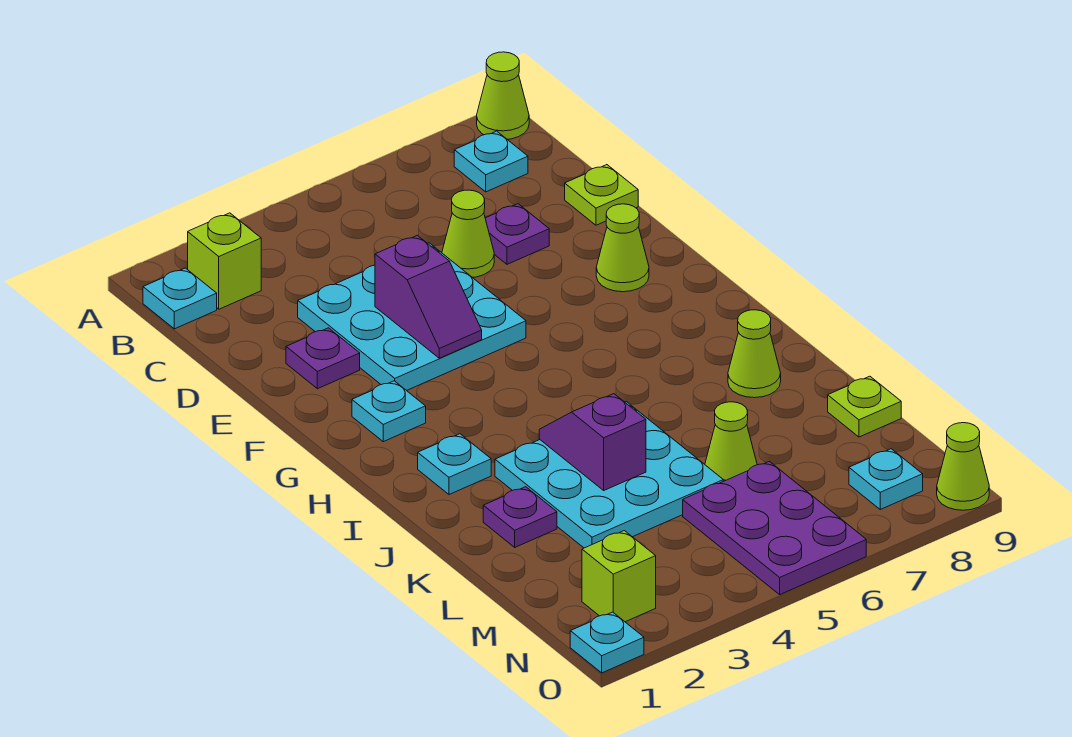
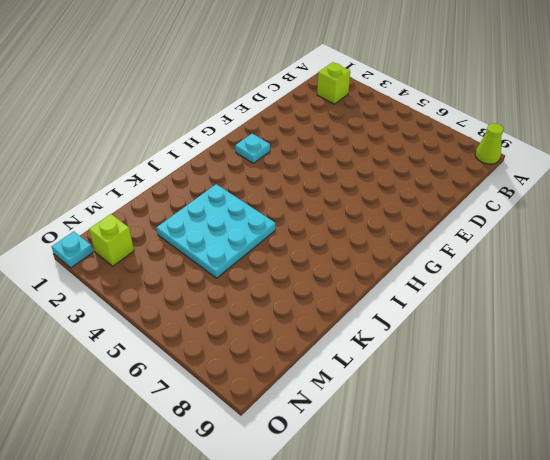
none -> cyan plate B1 level 1
none -> cyan plate B8 level 1
none -> cyan plate D3:F5 level 1

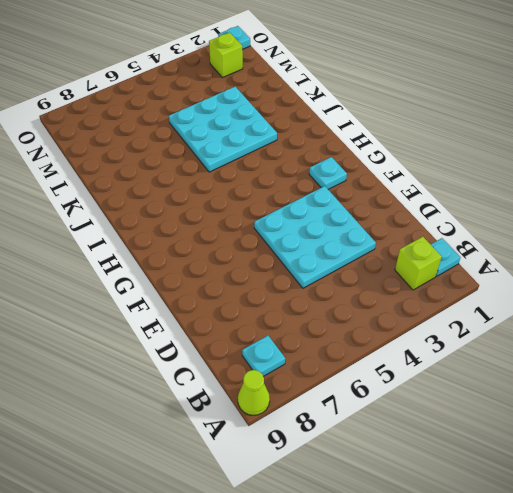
none -> lime cone D6 level 1
none -> purple plate D7 level 1
none -> lime plate D9 level 1

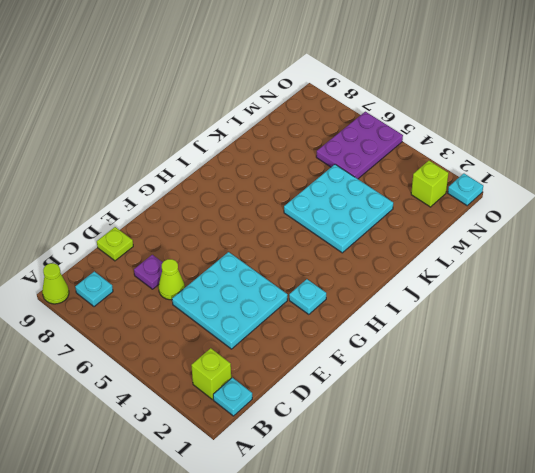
none -> purple plate E2 level 1
none -> lime cone F8 level 1
none -> cyan plate I2 level 1

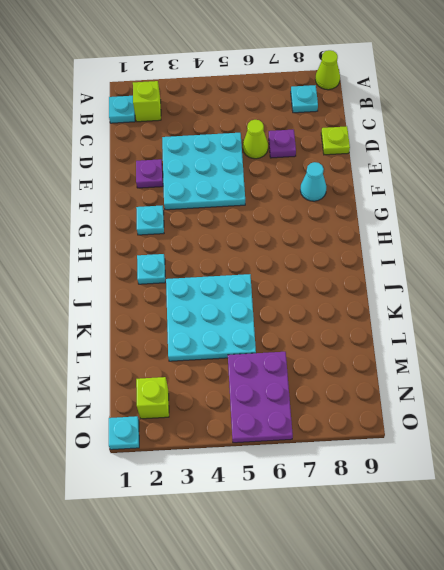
cyan cone F8 level 1 -> lime cone F8 level 1
none -> lime cone J8 level 1
none -> purple plate K2 level 1
none -> lime cone L6 level 1

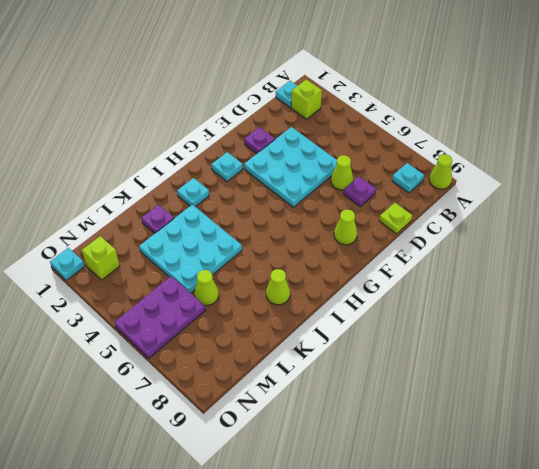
none -> lime plate L9 level 1
none -> cyan plate N8 level 1
none -> lime cone O9 level 1

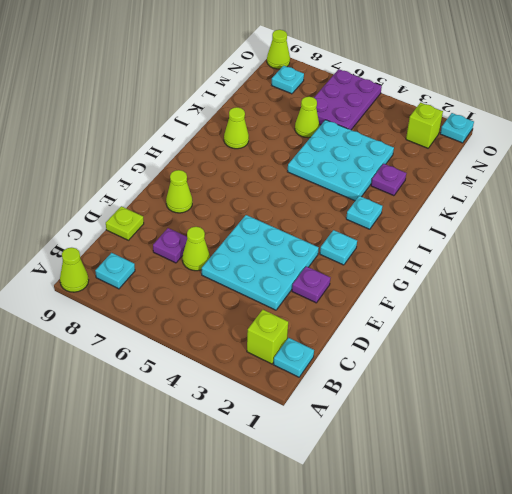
none -> lime plate L9 level 1
none -> purple slope E4:F4 level 2 top E
none -> purple slope J4:K4 level 2 top K

